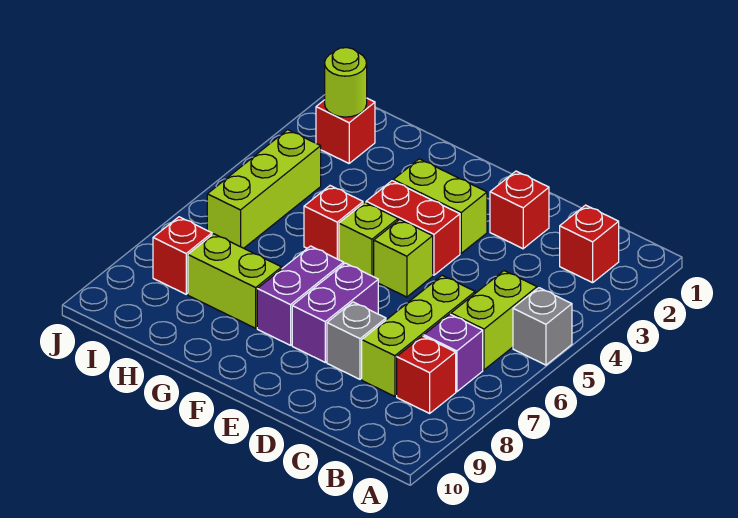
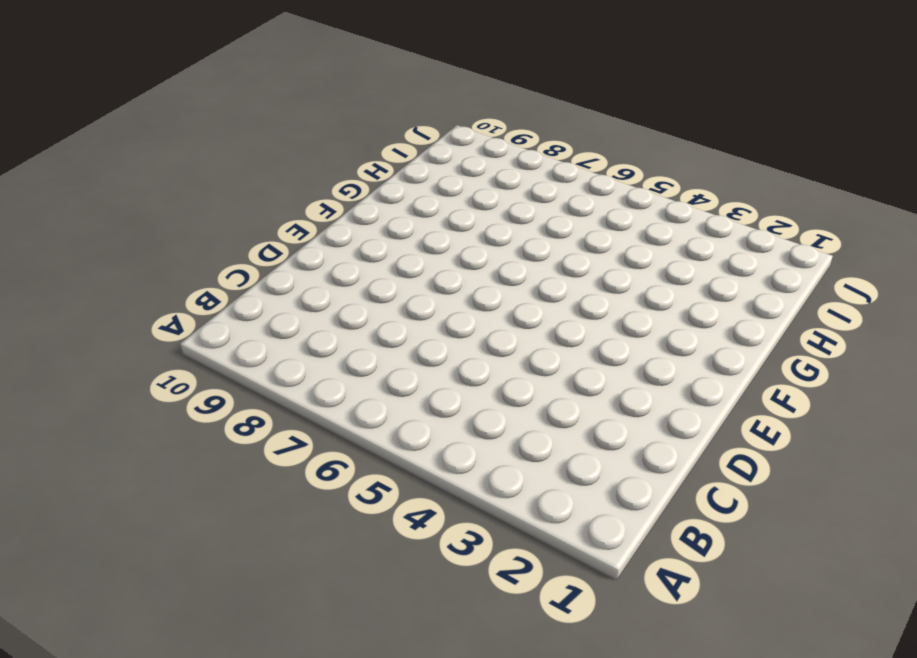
none -> grey brick A5 level 1
none -> red brick B2 level 1
none -> lime brick B5:B6 level 1

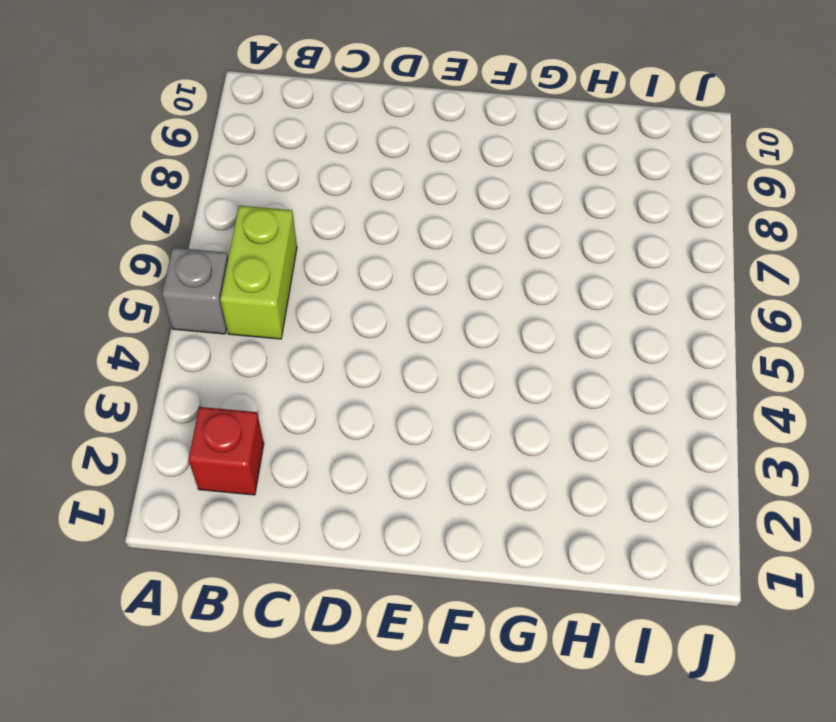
none -> purple brick B7 level 1
none -> red brick B8 level 1
none -> lime brick C6:C8 level 1

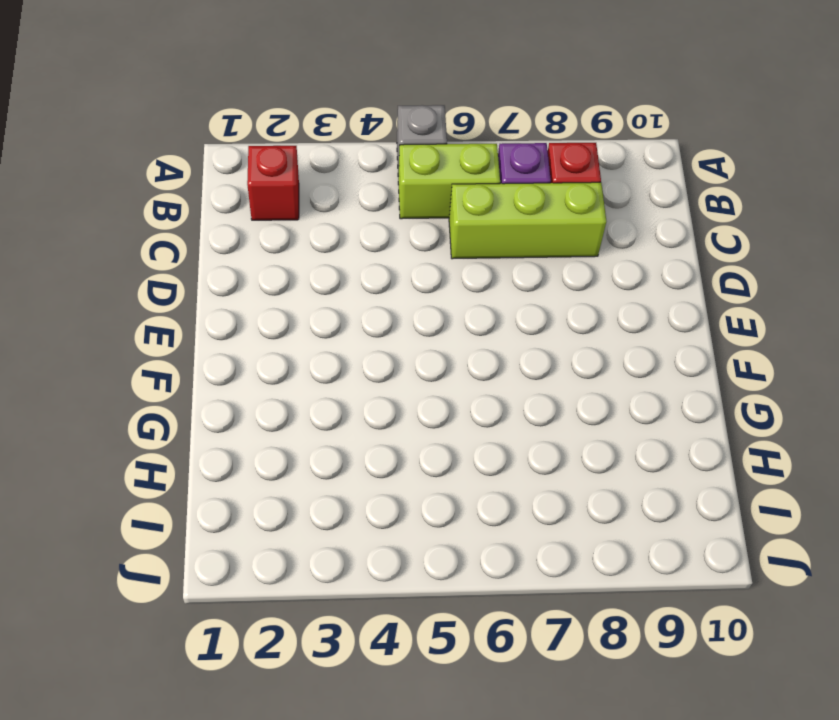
none -> red brick D2 level 1
none -> grey brick D8 level 1
none -> lime brick E3:F3 level 1

